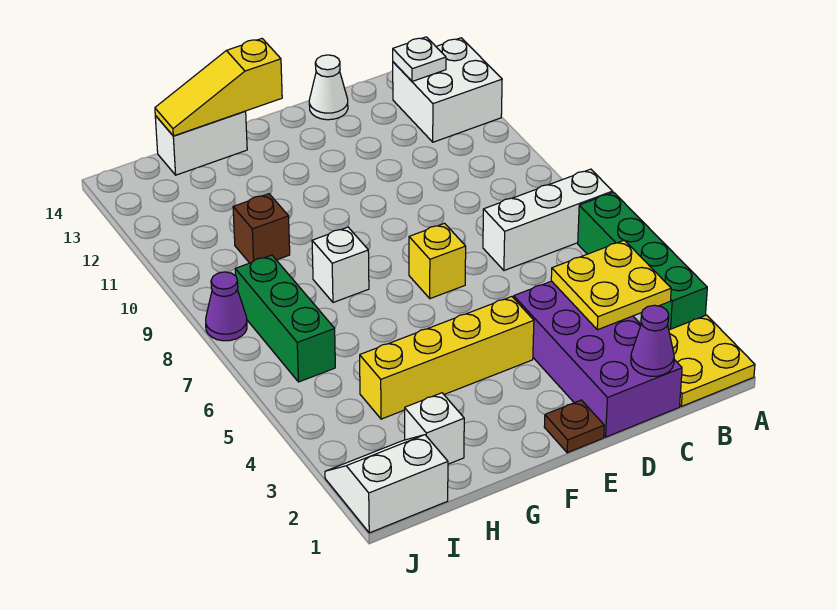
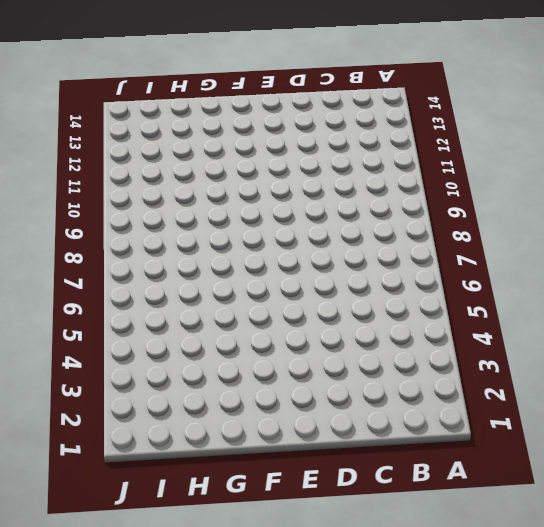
none -> yellow plate A1:B2 level 1
none -> green brick A3:A6 level 1
none -> white brick A7:C7 level 1

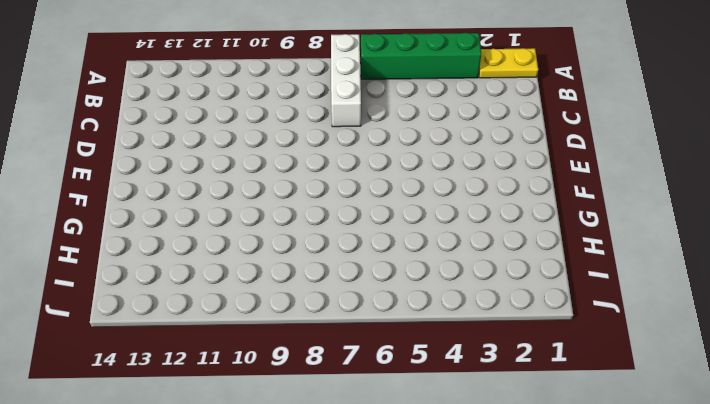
yellow plate A1:A2 level 1 -> yellow plate A1:B2 level 1
none -> white brick A12:B13 level 1
none -> purple brick C1:D4 level 1
none -> white cone D14 level 1

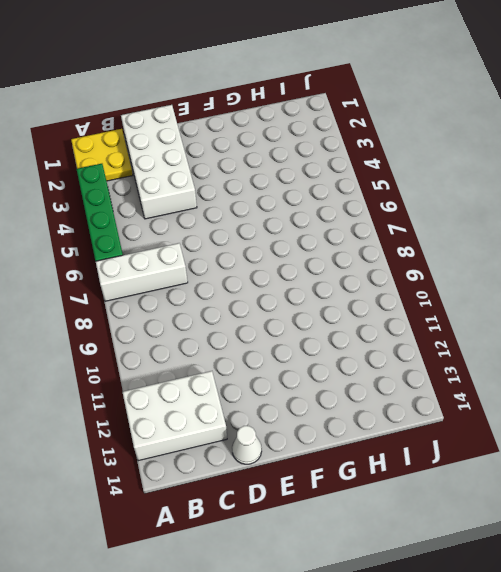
white brick A12:C13 level 1 -> white brick A12:B13 level 1
white brick C1:D4 level 1 -> purple brick C1:D4 level 1
none -> brown plate E1 level 1
none -> yellow brick E4:H4 level 1
none -> yellow brick E7 level 1

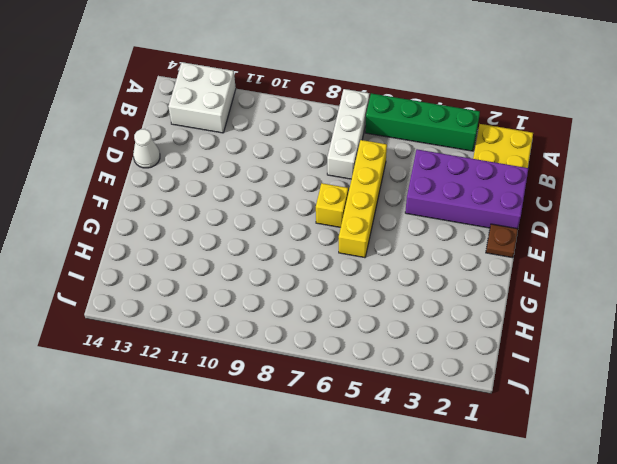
yellow brick C6:F6 level 1 -> yellow brick E4:H4 level 1
none -> white brick G8 level 1
none -> white brick G14:H14 level 1
none -> white brick H2 level 1

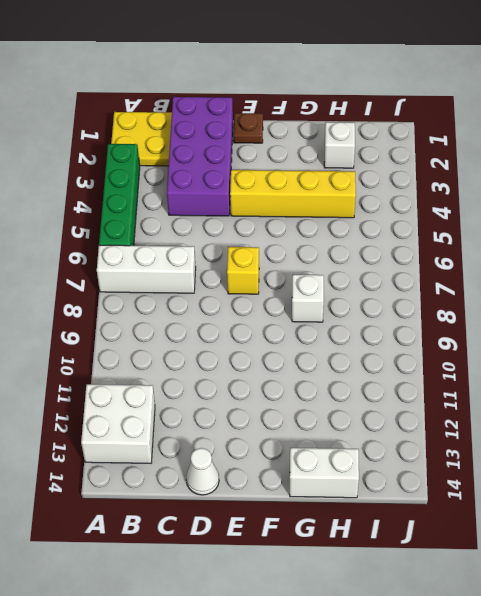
none -> brown brick H10 level 1
none -> white slope I1:J2 level 1 top 1
none -> green brick I6:I8 level 1

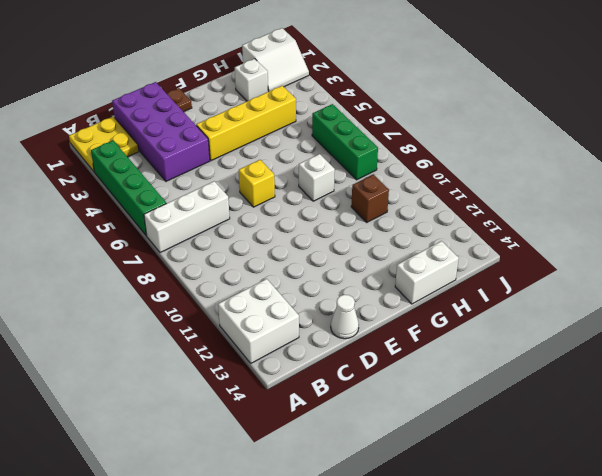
none -> purple cone J8 level 1
none -> yellow plate B3:C4 level 2
none -> white plate B13 level 2

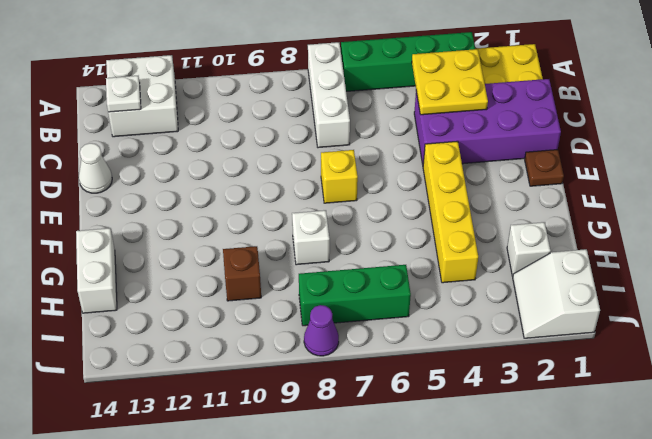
none -> purple cone C1 level 2
none -> yellow slope F14:H14 level 2 top F

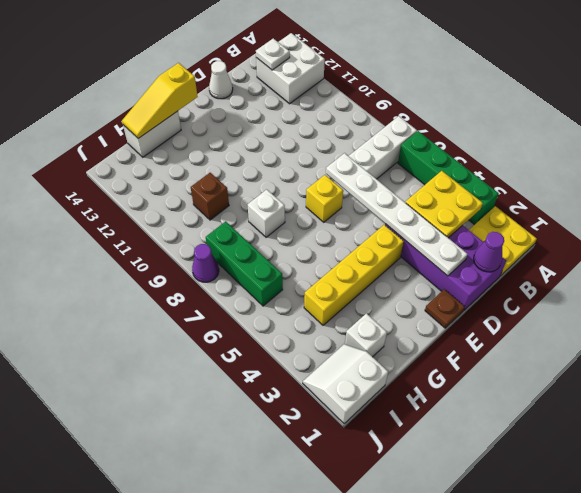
white plate D2:D7 level 2 -> none

